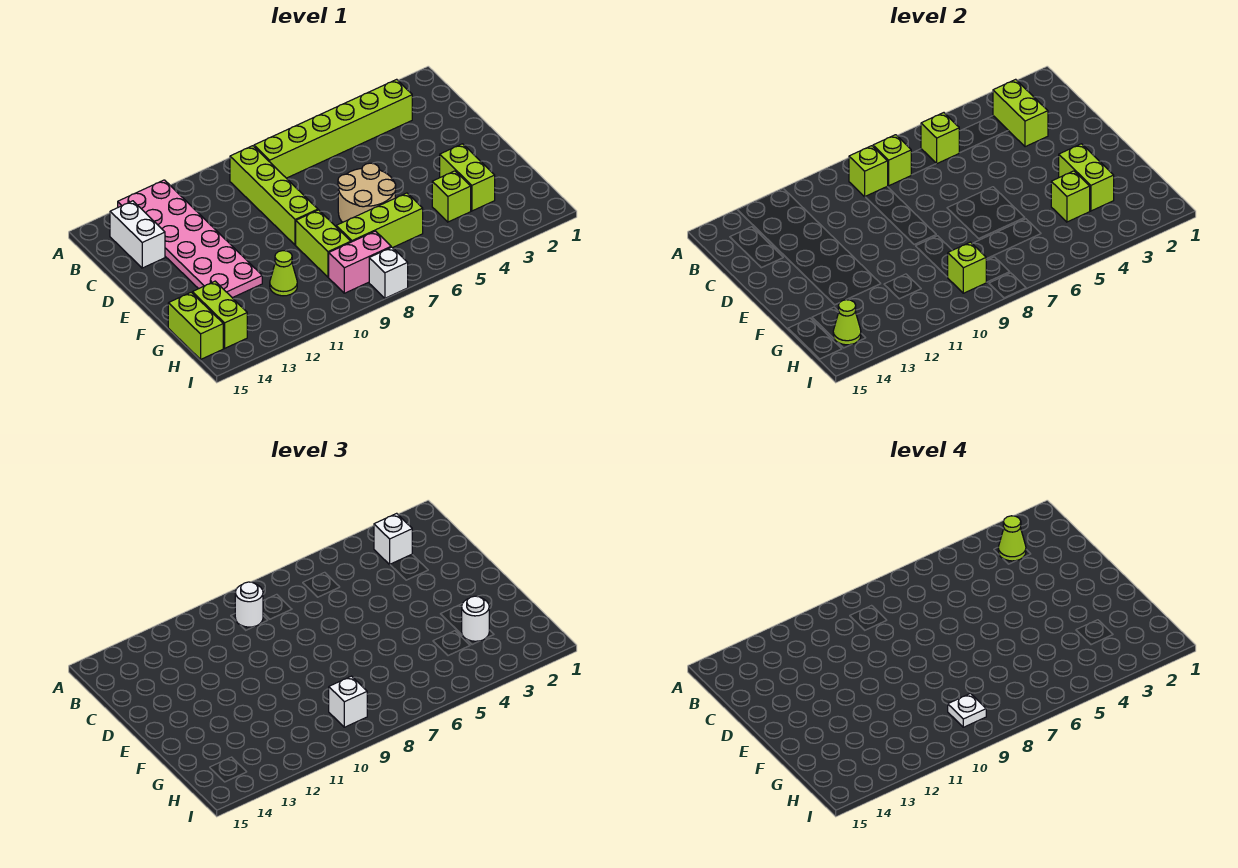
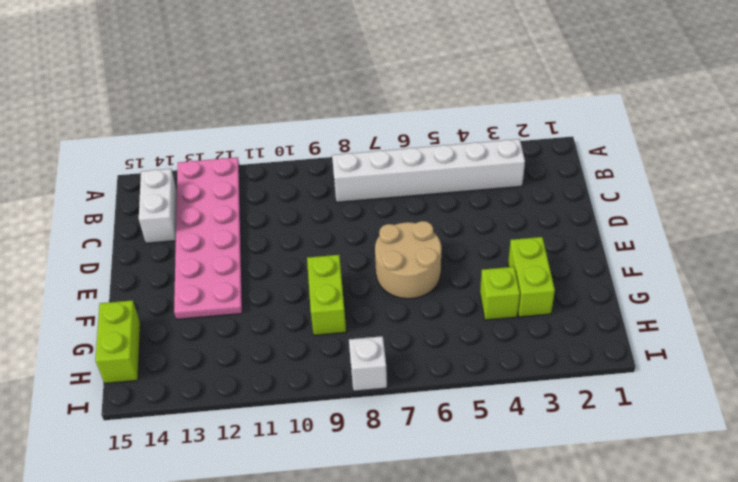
white brick B3:B8 level 1 -> lime brick B3:B8 level 1
none -> lime brick B9:E9 level 1
none -> lime brick G6:G8 level 1
none -> lime cone G11 level 1

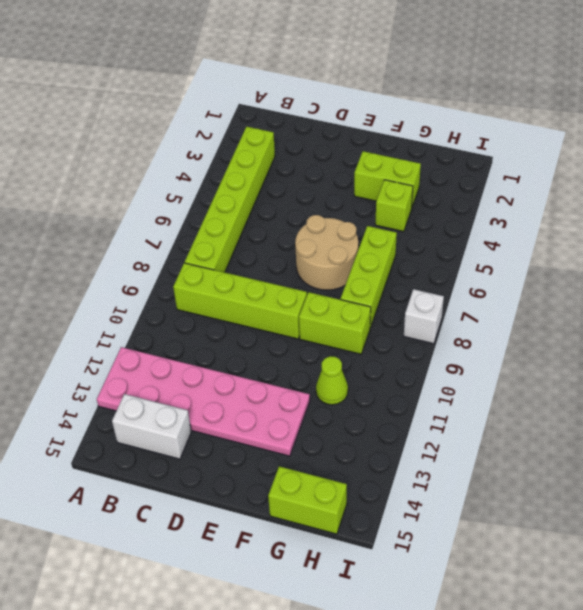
none -> lime brick G14:H14 level 1
none -> pink brick H8:H9 level 1
none -> lime brick B3:C3 level 2

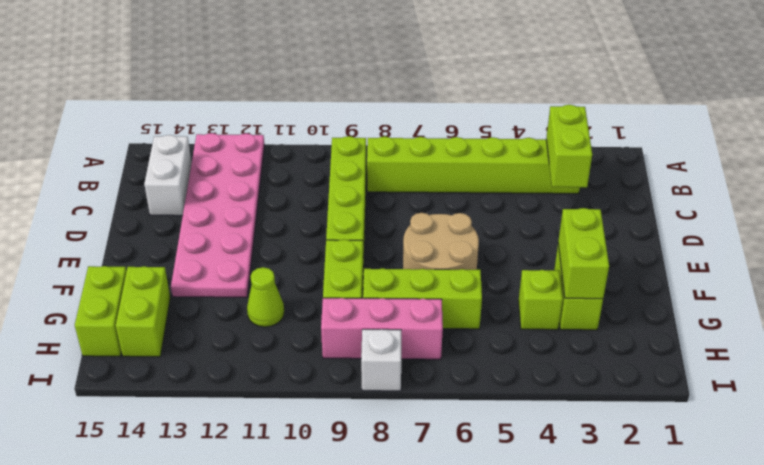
pink brick H7:H9 level 1 -> pink brick H8:H9 level 1
none -> lime brick B6 level 2
none -> lime brick B8 level 2
none -> lime brick B9 level 2

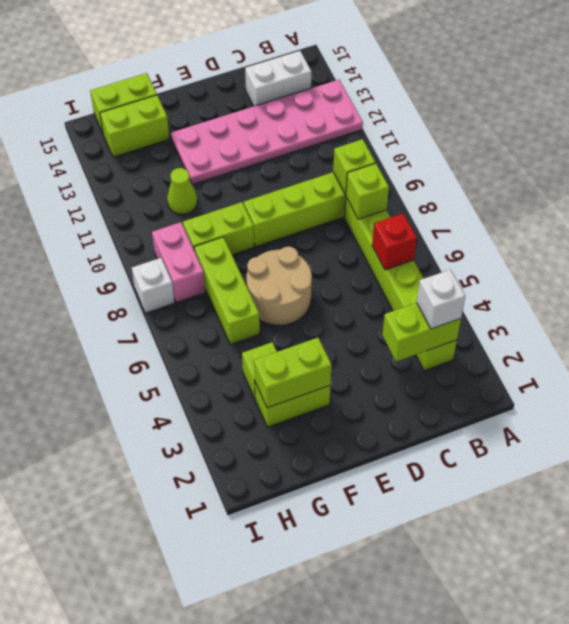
red brick B6 level 2 -> lime brick B6 level 2
none -> lime brick G4 level 2
none -> lime brick H9 level 2
none -> lime cone H14 level 2

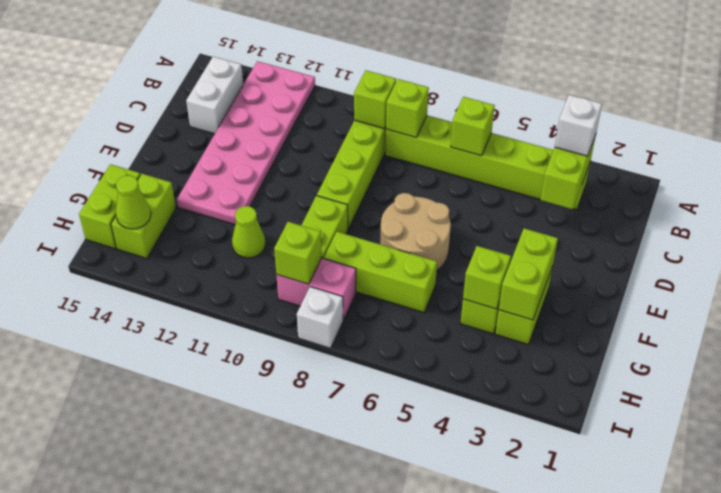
none -> white round brick B9 level 3
none -> white round brick G3 level 3
none -> white brick H9 level 3

